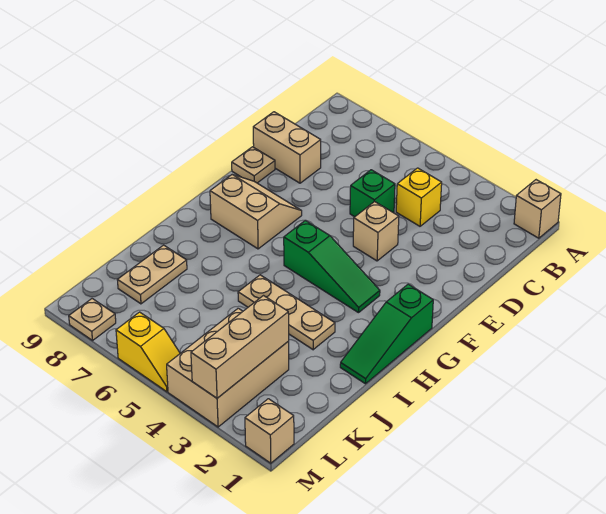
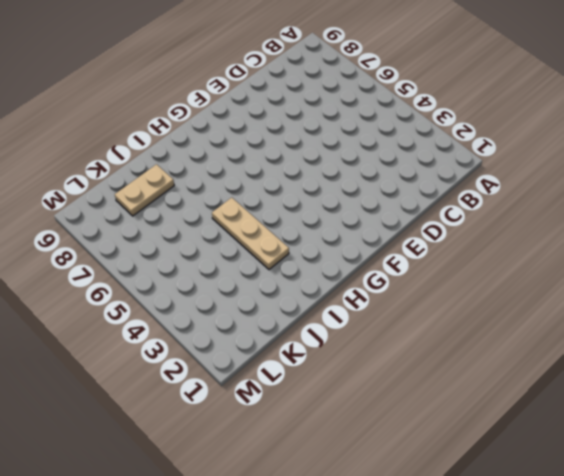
none -> tan brick A1 level 1
none -> yellow brick C4 level 1
none -> green brick D5 level 1

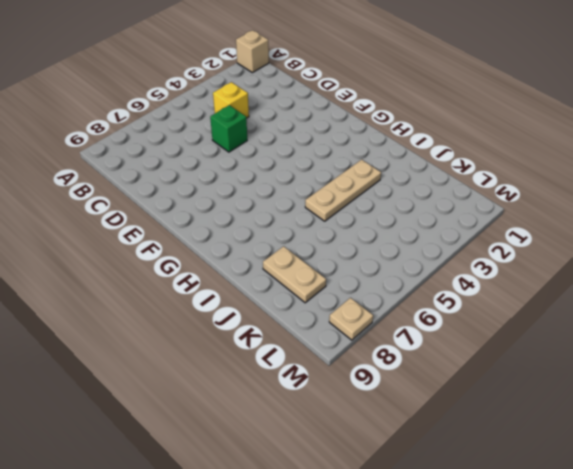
none -> tan brick D8:D9 level 1
none -> tan brick E4 level 1
none -> tan plate E9 level 1

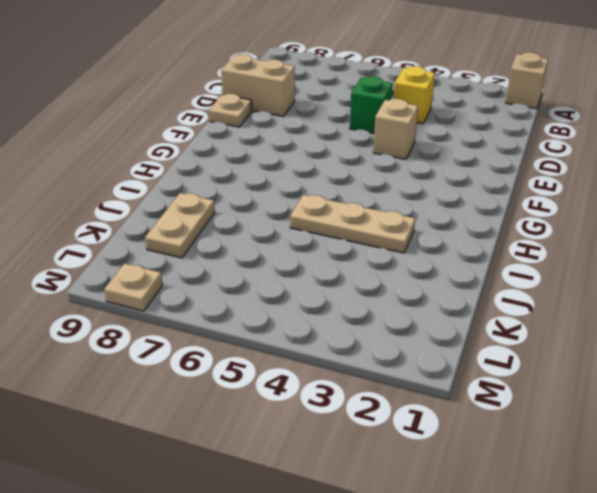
none -> tan slope F7:G8 level 1 top G
none -> green slope G1:I1 level 1 top G
none -> green slope G3:G5 level 1 top 5

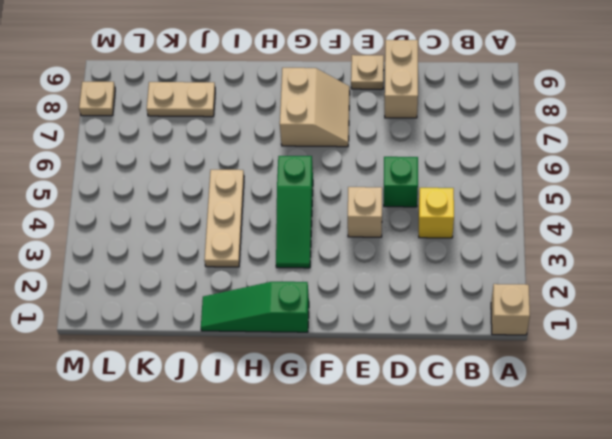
none -> tan brick K3:M4 level 1
none -> tan brick M1 level 1
none -> yellow slope M5:M6 level 1 top 6

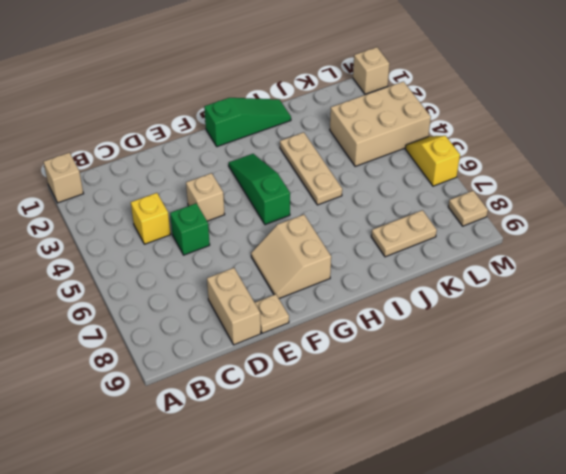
none -> tan brick K3:M3 level 2

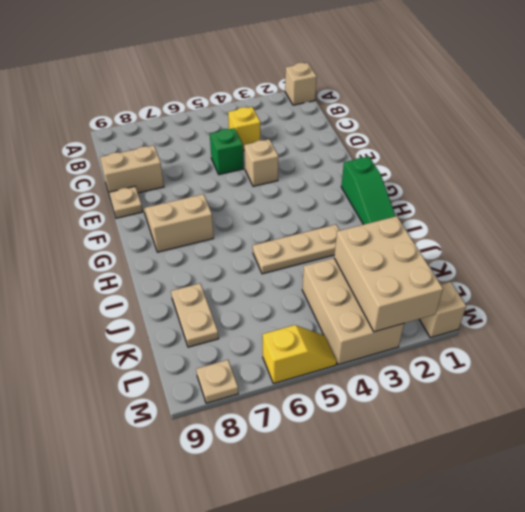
tan brick K2:M3 level 2 -> tan brick K3:M3 level 2
none -> green slope G3:G5 level 1 top 5

